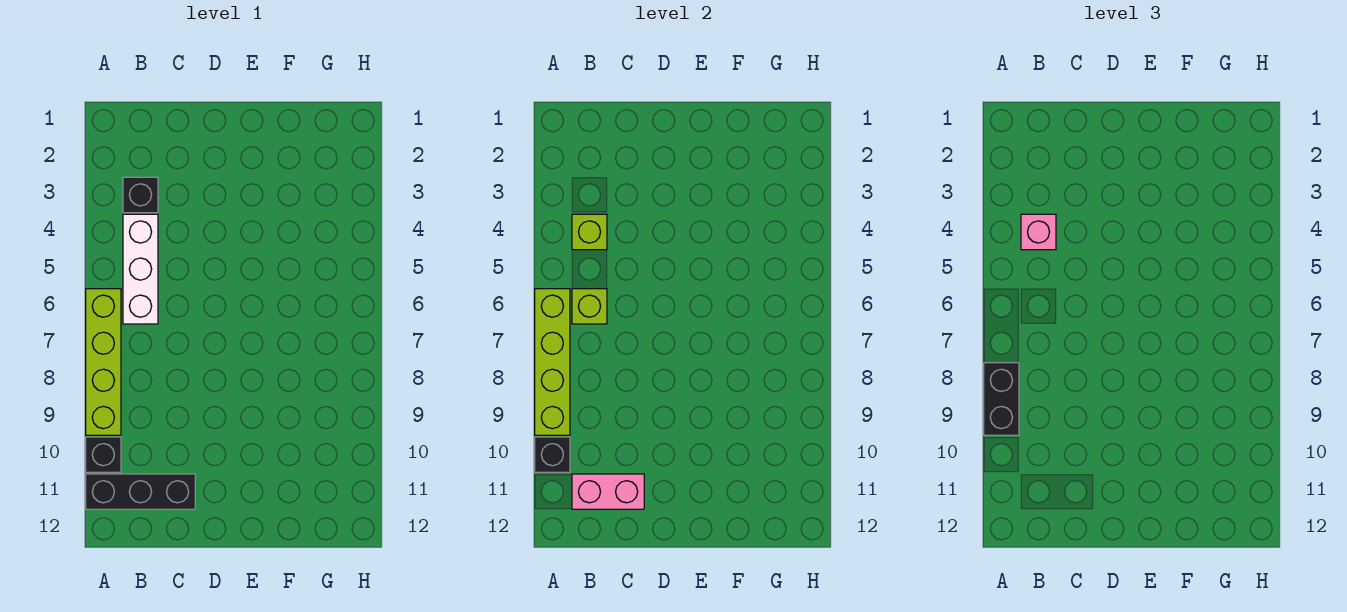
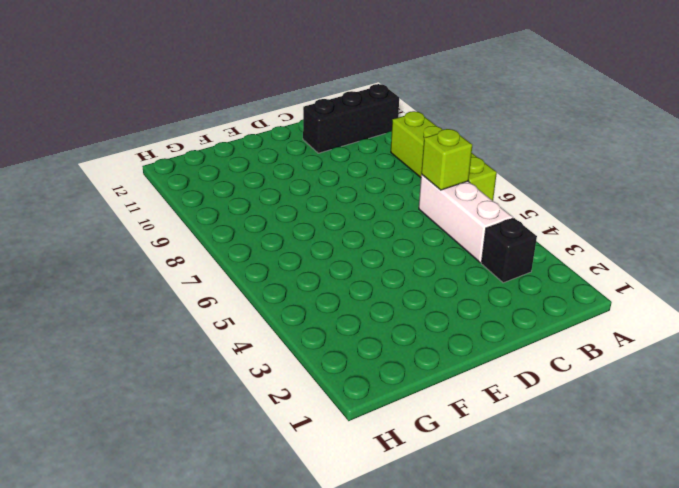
none -> black brick A10 level 1
none -> lime brick A6:A9 level 2
none -> black brick A10 level 2

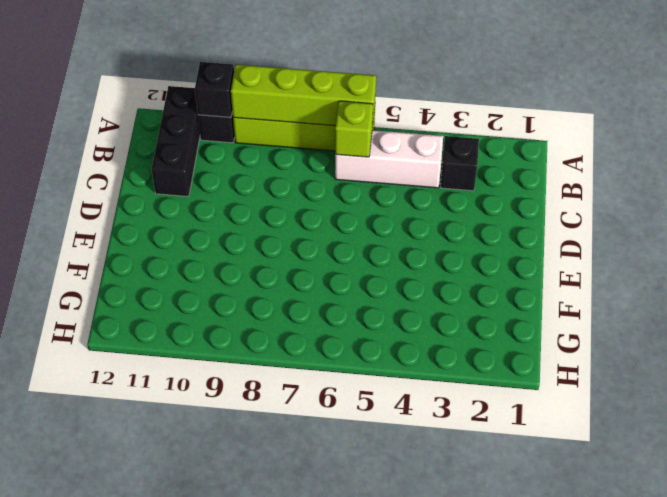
none -> lime brick B4 level 2
none -> pink brick B11:C11 level 2
none -> black brick A8:A9 level 3

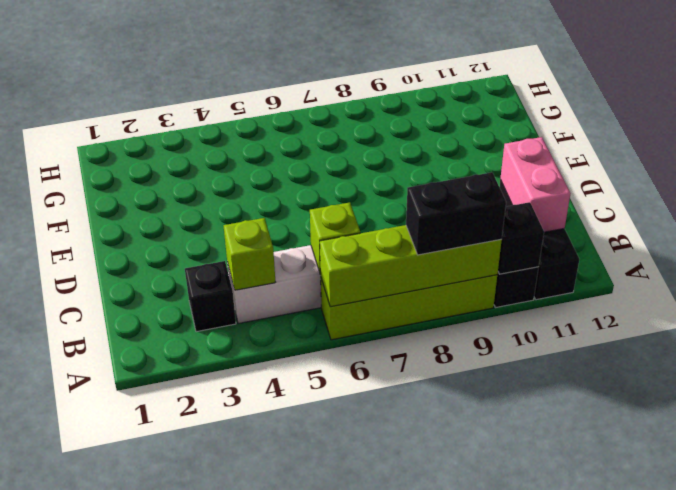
none -> pink brick B4 level 3

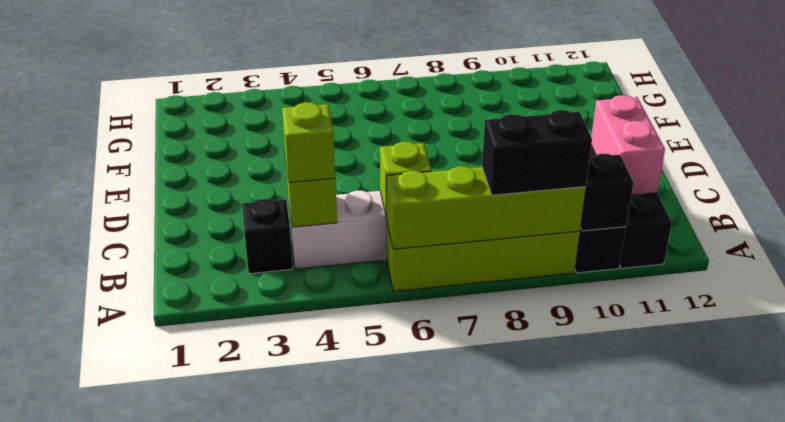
lime brick B4 level 3 -> pink brick B4 level 3

